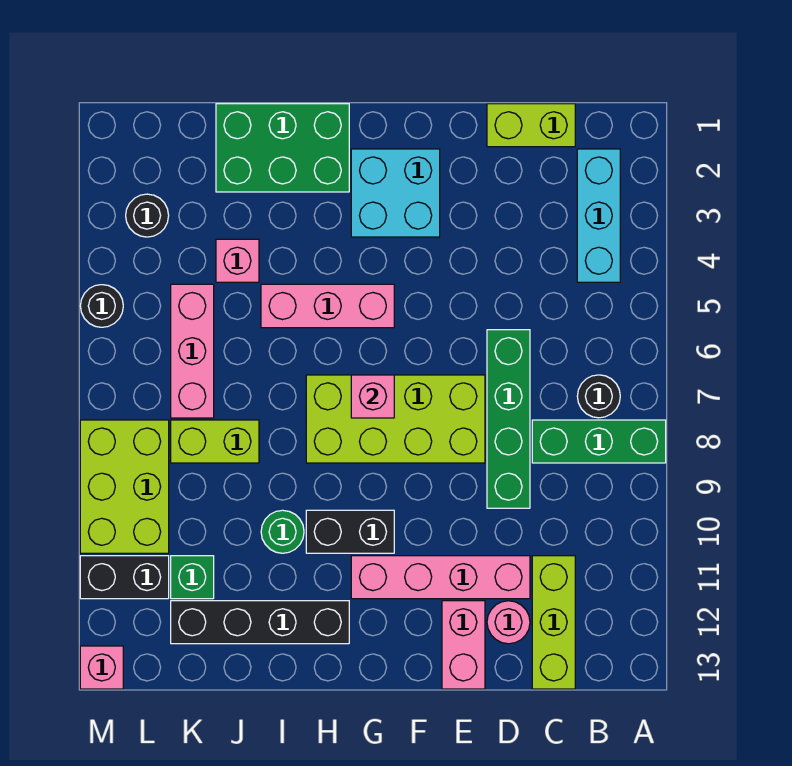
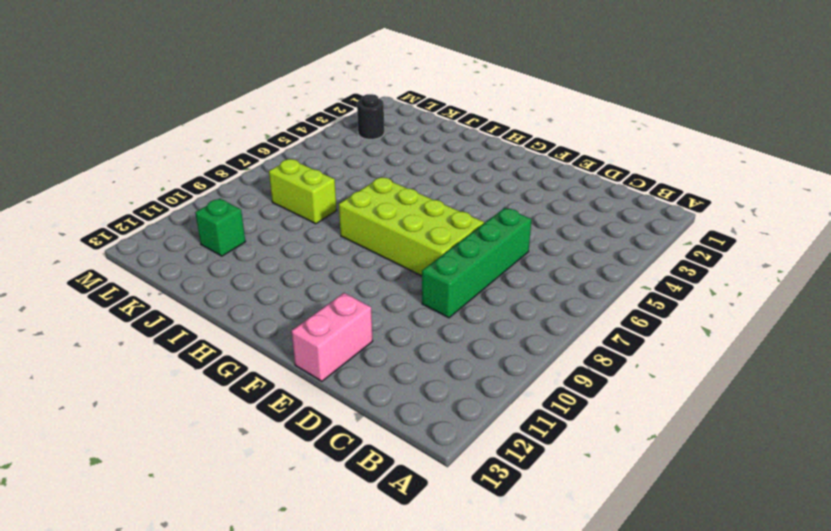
none -> green brick A8:C8 level 1
none -> cyan brick B2:B4 level 1
none -> black round brick B7 level 1

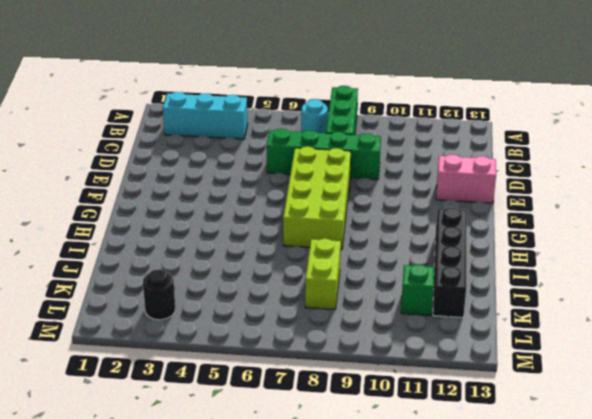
cyan round brick B7 level 1 -> black round brick B7 level 1
none -> lime brick C1:D1 level 1
none -> lime brick C11:C13 level 1
none -> pink brick D11:G11 level 1

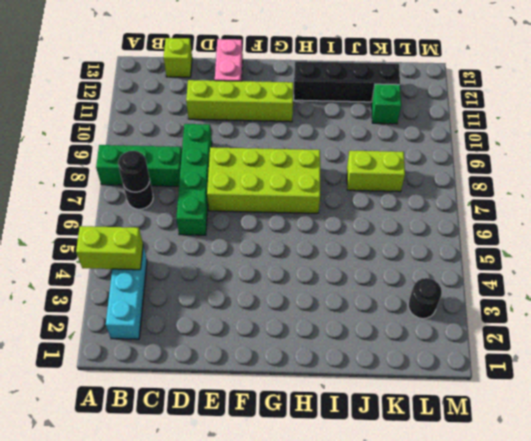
lime brick A4:B4 level 2 -> lime brick C1:D1 level 1
black round brick B7 level 2 -> black round brick M5 level 1
lime brick C13 level 1 -> lime brick C11:C13 level 1
lime brick D11:G11 level 1 -> pink brick D11:G11 level 1
none -> pink round brick D12 level 1
none -> cyan brick F2:G3 level 1
none -> pink brick G5:I5 level 1

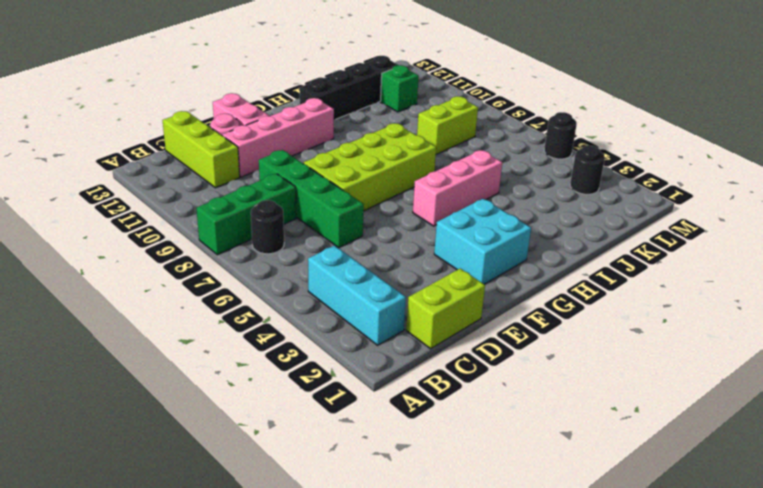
none -> black brick G10:H10 level 1
none -> green brick H1:J2 level 1
none -> green round brick I10 level 1

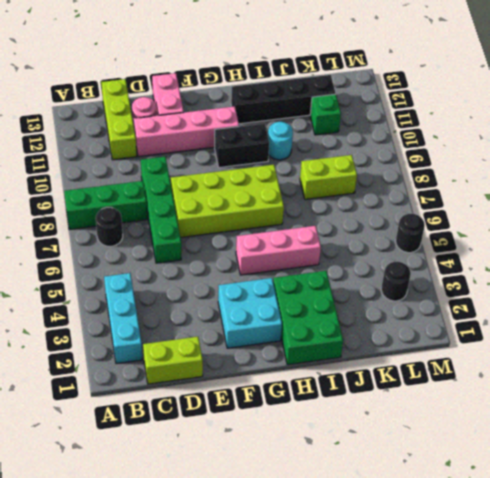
green brick H1:I3 level 1 -> green brick H1:J2 level 1
cyan round brick I10 level 1 -> green round brick I10 level 1
none -> pink brick J4 level 1
none -> pink brick K5:K7 level 1
none -> lime brick L8:M10 level 1

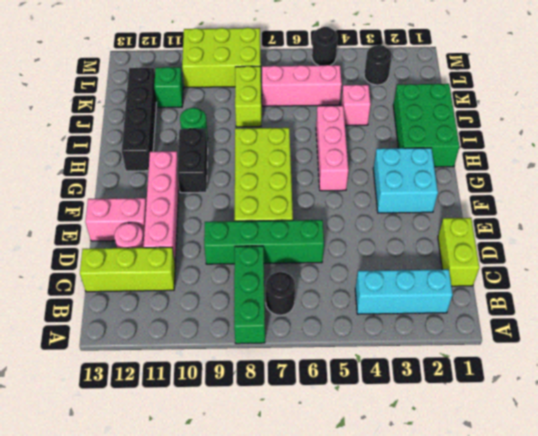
none -> black brick L11:M11 level 1
none -> pink brick M13 level 1
none -> pink brick G7 level 2

